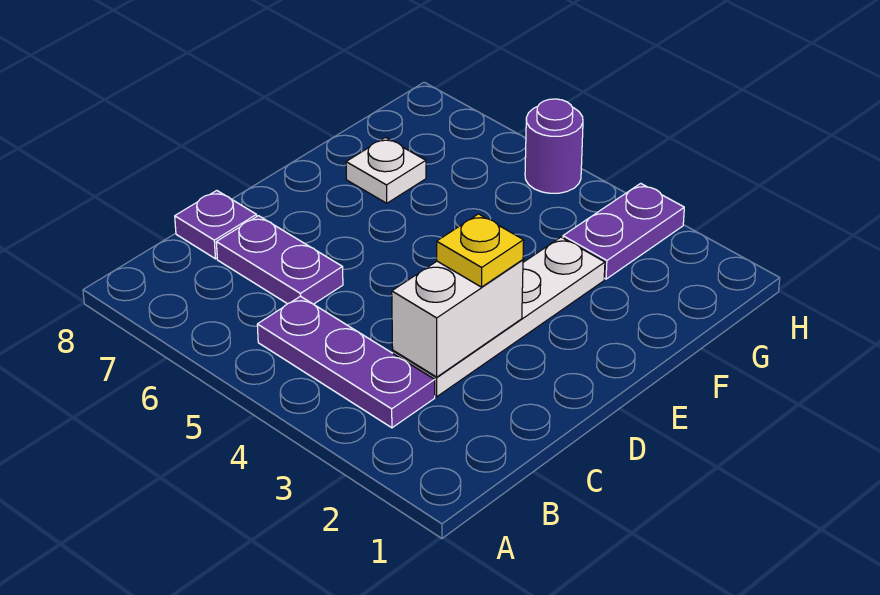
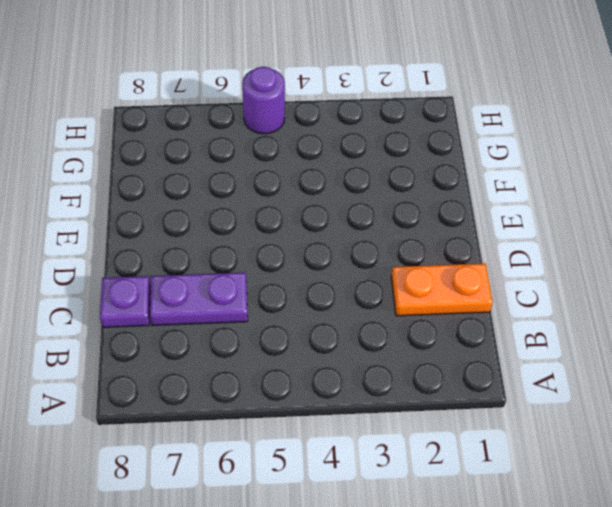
orange plate C1:C2 level 1 -> none
none -> purple plate B3:B5 level 1
none -> white plate C3:F3 level 1

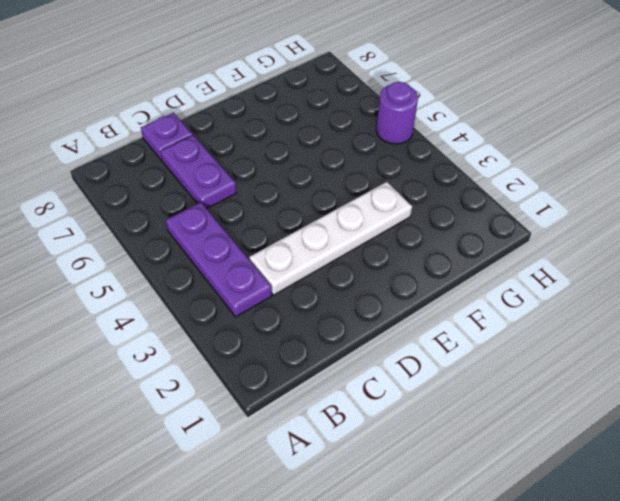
none -> white plate F7 level 1
none -> purple plate G3:H3 level 1

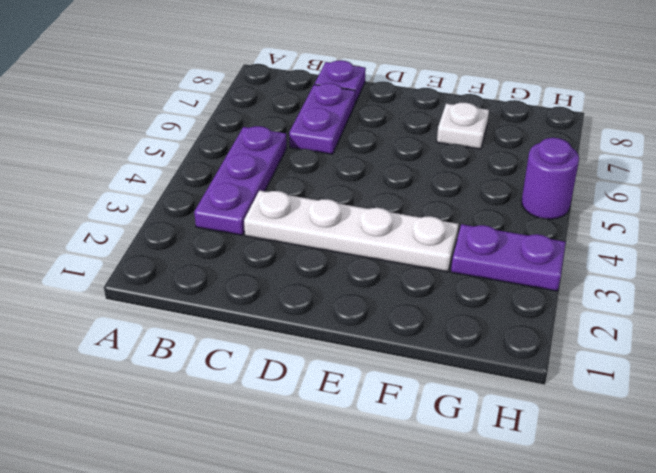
none -> white brick C3:D3 level 2
none -> yellow plate D3 level 3

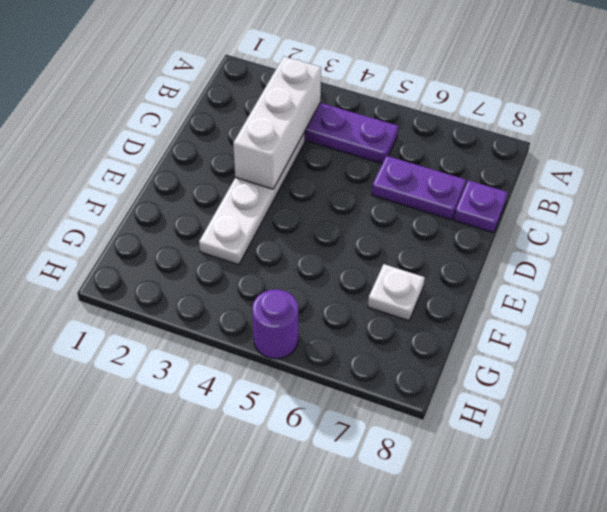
white brick B3:D3 level 2 -> white brick C3:D3 level 2
none -> purple plate G3:H3 level 1
none -> yellow plate D3 level 3

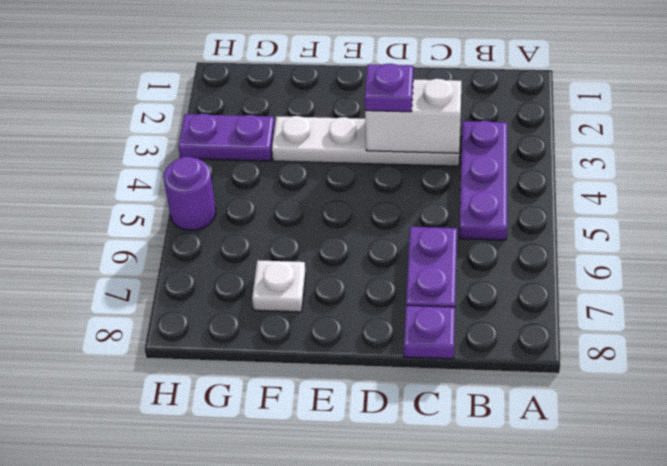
purple plate D3 level 3 -> yellow plate D3 level 3

